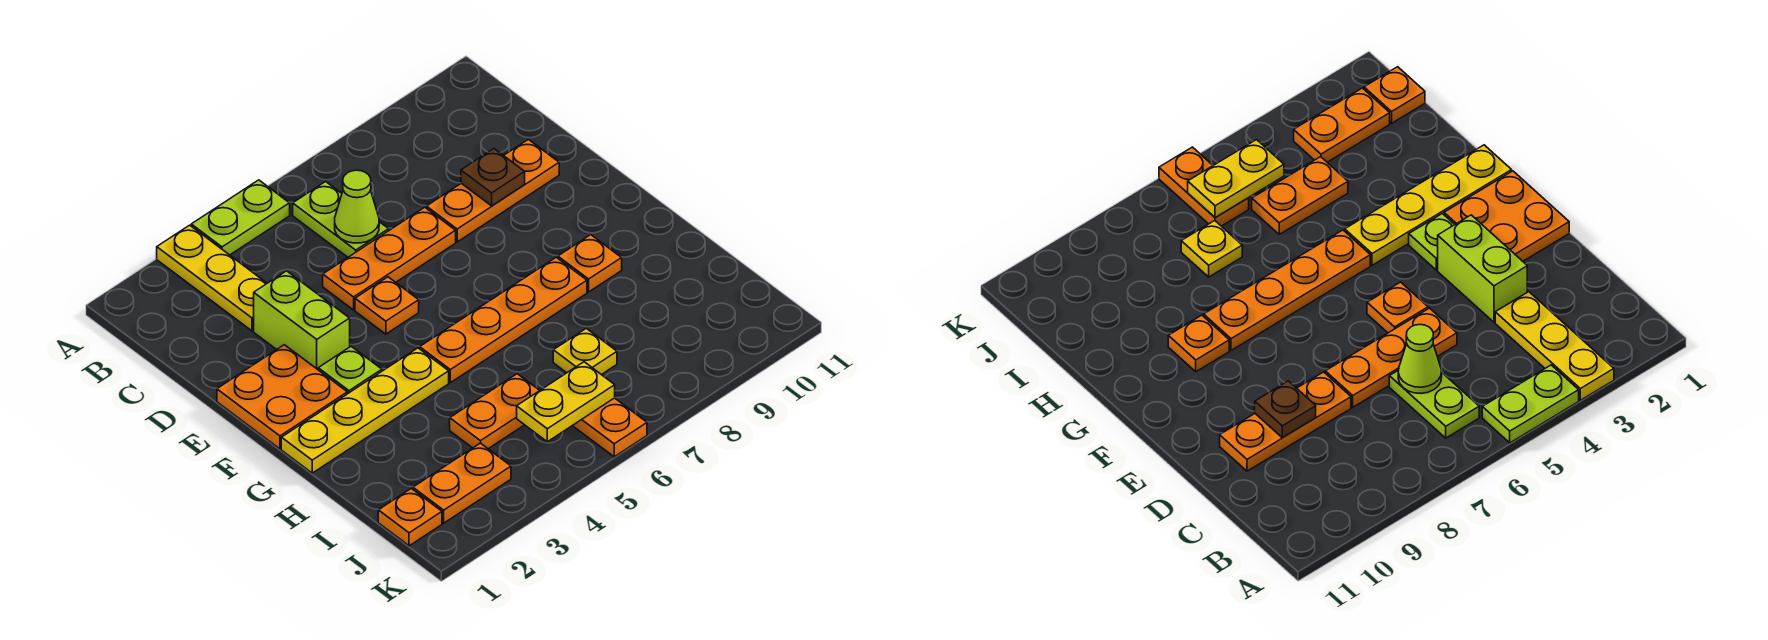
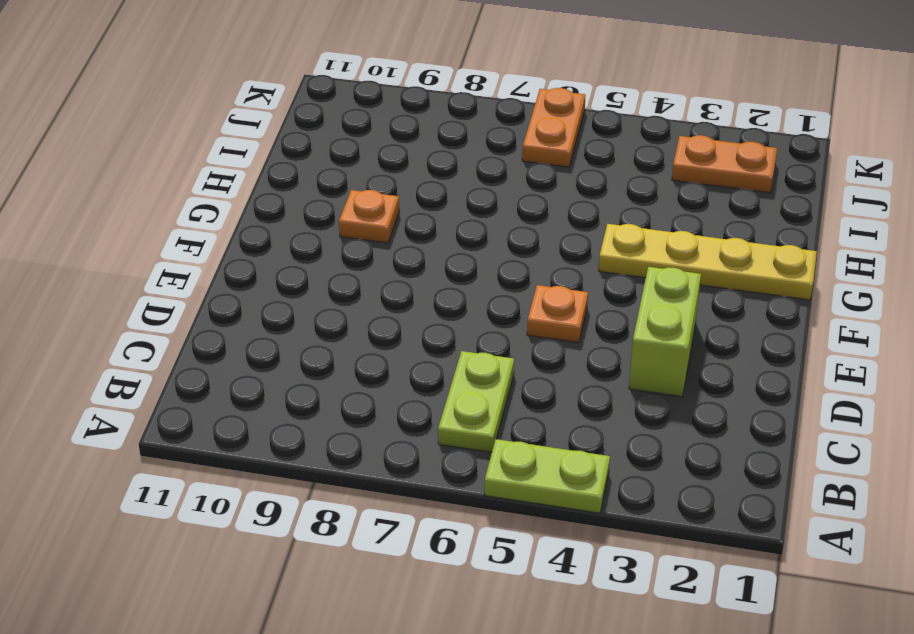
none -> yellow plate A3:C3 level 1
none -> orange plate D5:D7 level 1
none -> orange plate D8:D10 level 1

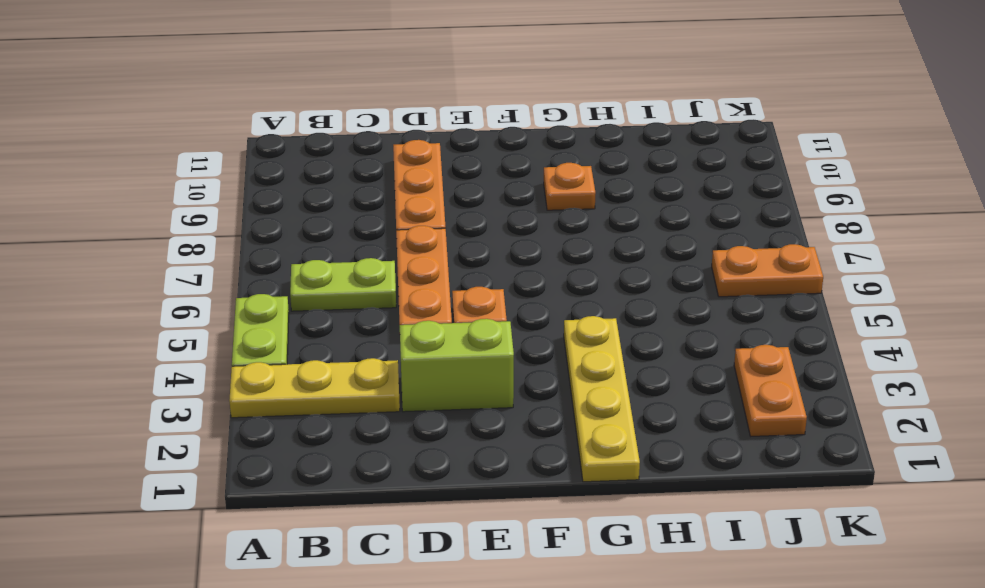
none -> orange plate E1:F2 level 1
none -> lime plate F3 level 1
none -> orange plate G5:G8 level 1

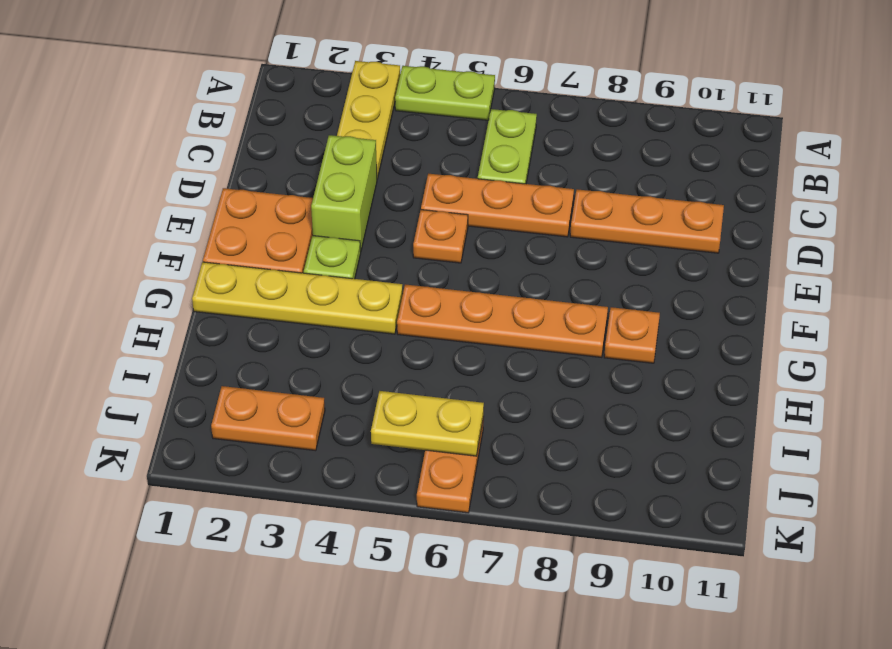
none -> orange plate I4:I5 level 1
none -> yellow plate I7 level 1
none -> orange plate J1 level 1

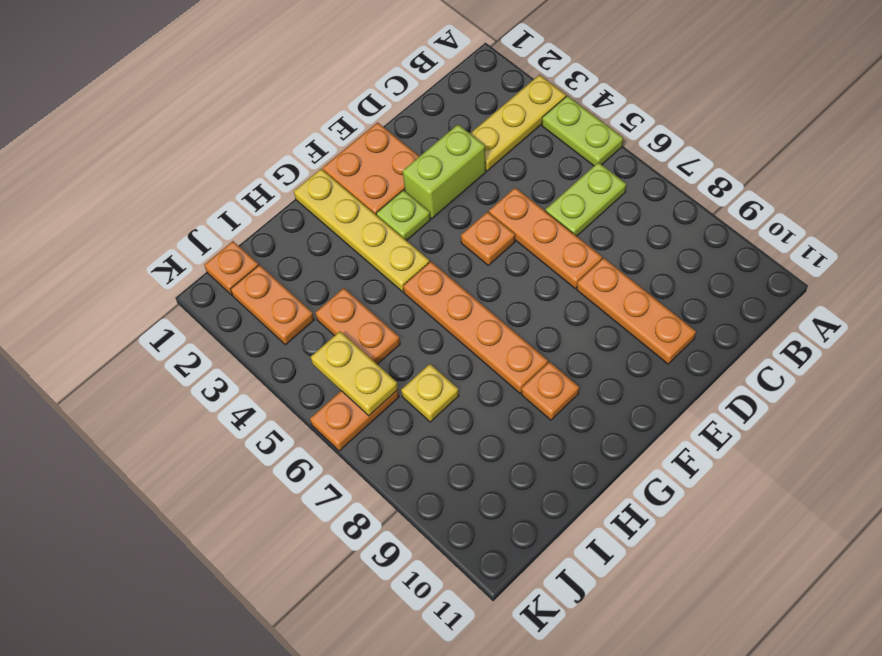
none -> lime cone C6 level 2
none -> brown plate D9 level 2

